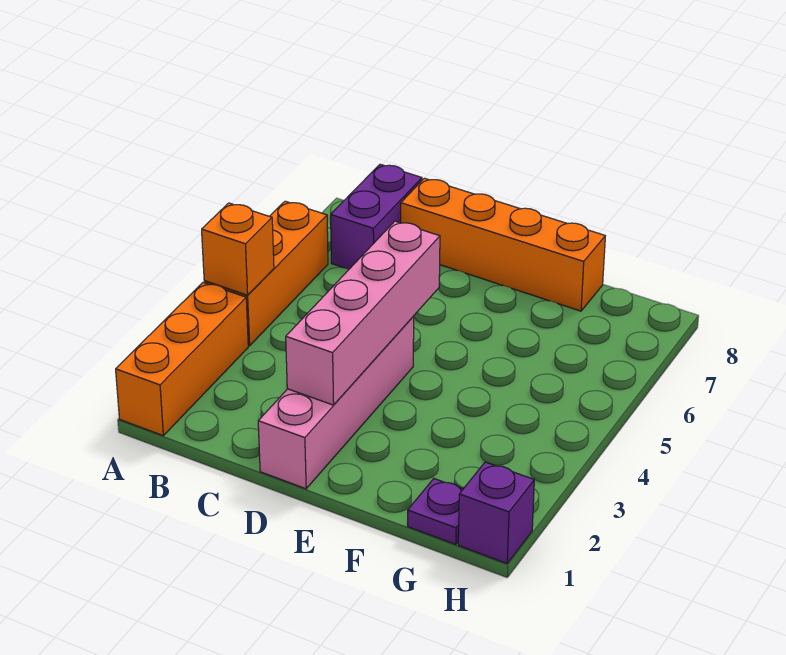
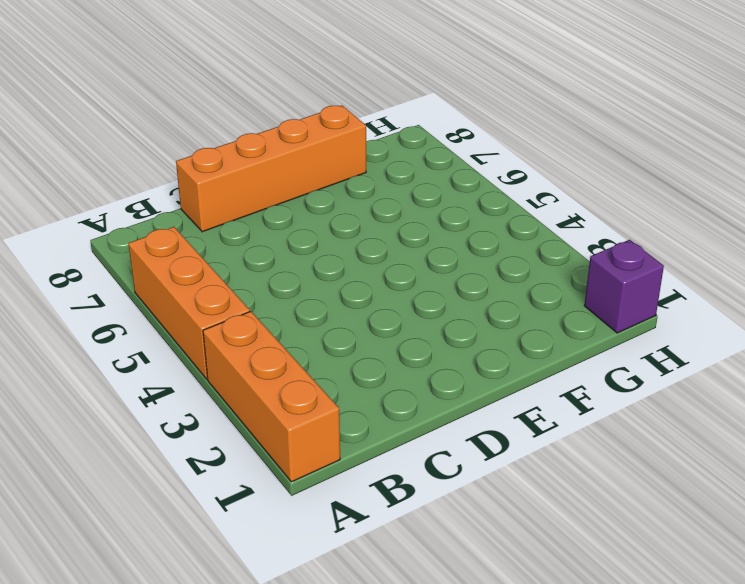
none -> purple brick B7:B8 level 1
none -> pink brick D1:D4 level 1

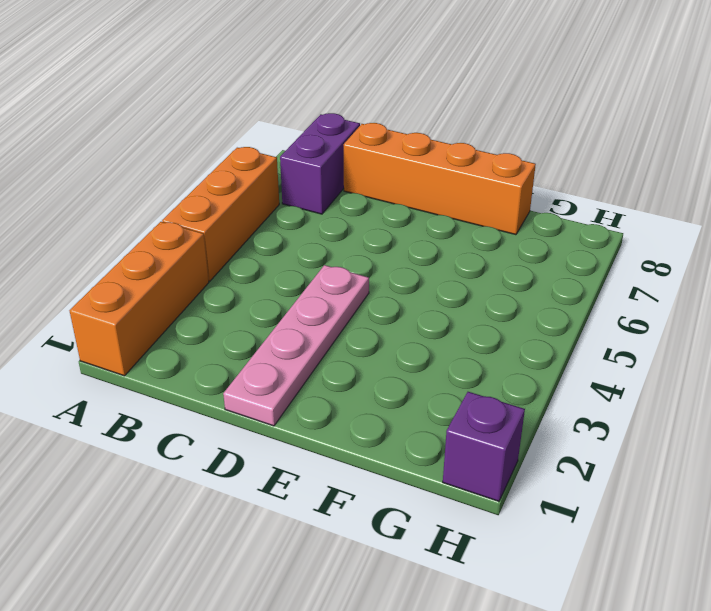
pink plate D1:D4 level 1 -> pink brick D1:D4 level 1
none -> purple plate G1 level 1
none -> orange brick A4 level 2

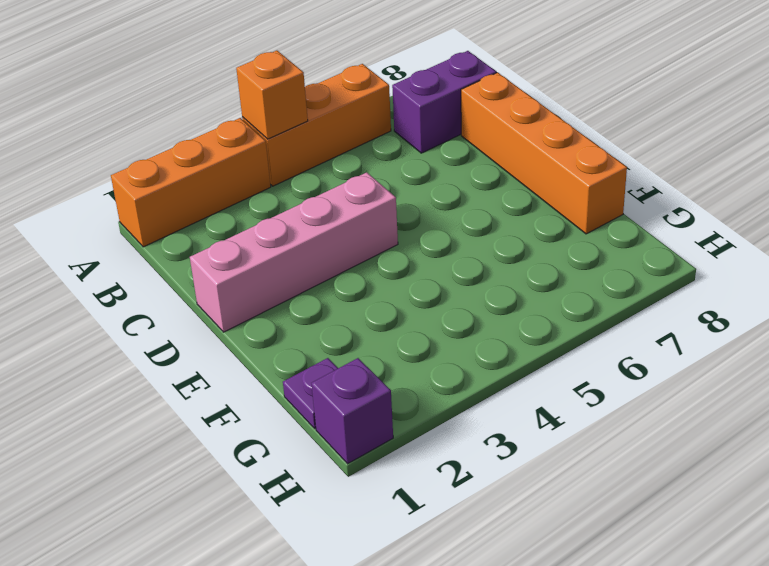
none -> pink brick D2:D5 level 2

